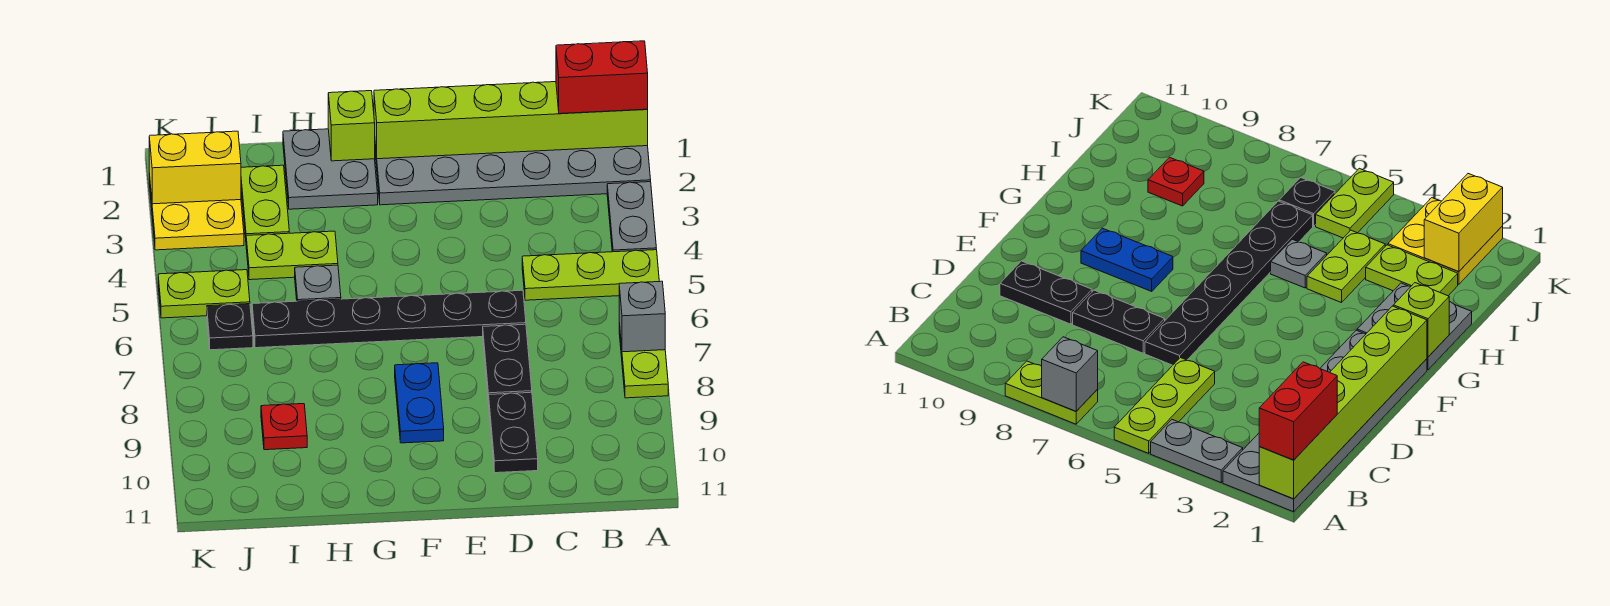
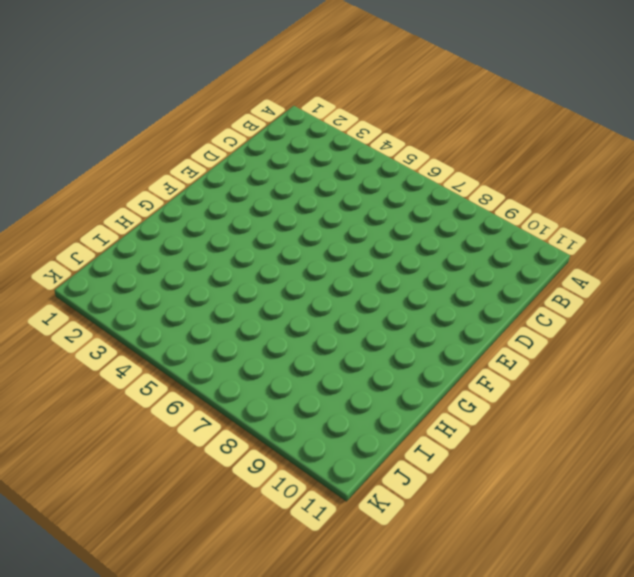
none -> grey plate A1:F2 level 1
none -> grey plate A3:A4 level 1
none -> lime plate A5:C5 level 1

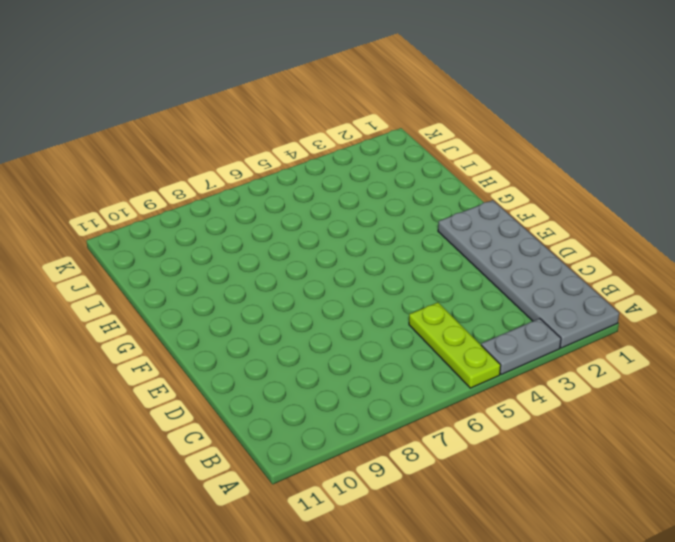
none -> lime plate A7:A8 level 1
none -> black plate D6:I6 level 1
none -> black plate D7:D8 level 1

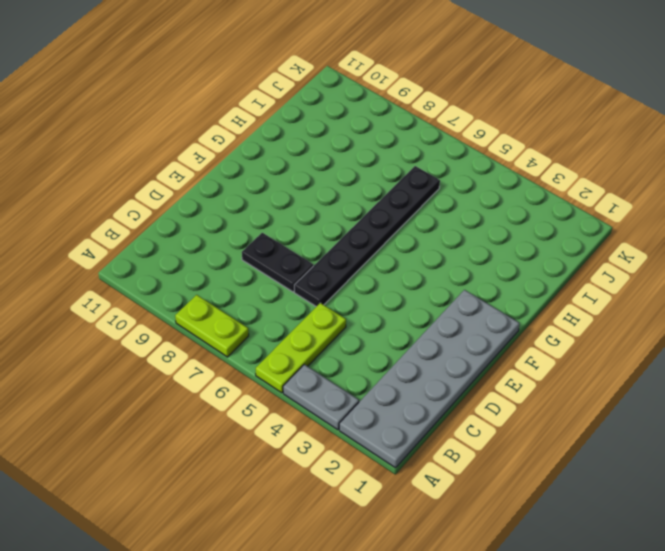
none -> black plate D9:D10 level 1
none -> blue plate F8:F9 level 1
none -> grey plate G1:H2 level 1

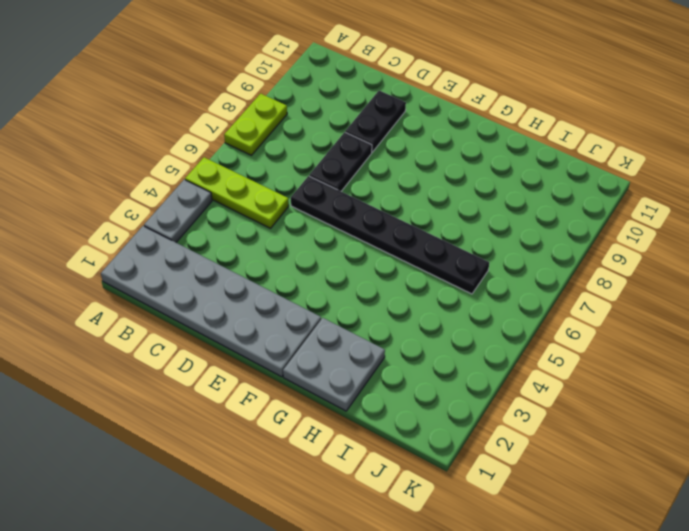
none -> blue plate F8:F9 level 1
none -> lime plate H4:I4 level 1
none -> grey plate H5 level 1

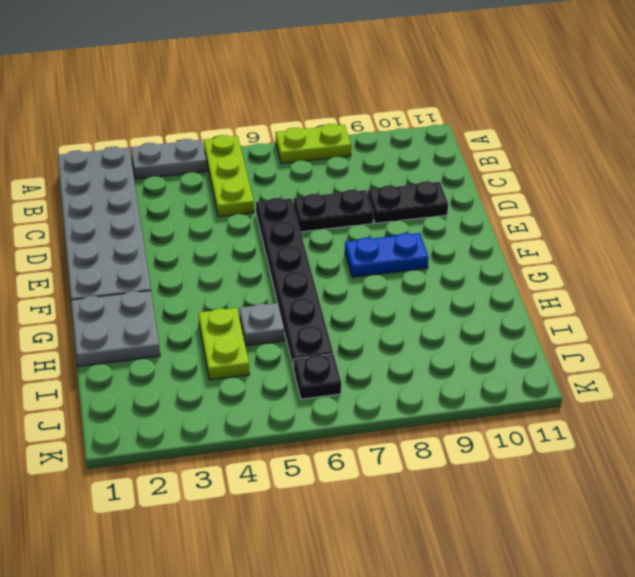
none -> lime plate I2:I3 level 1
none -> red plate I9 level 1
none -> yellow plate J2:K3 level 1

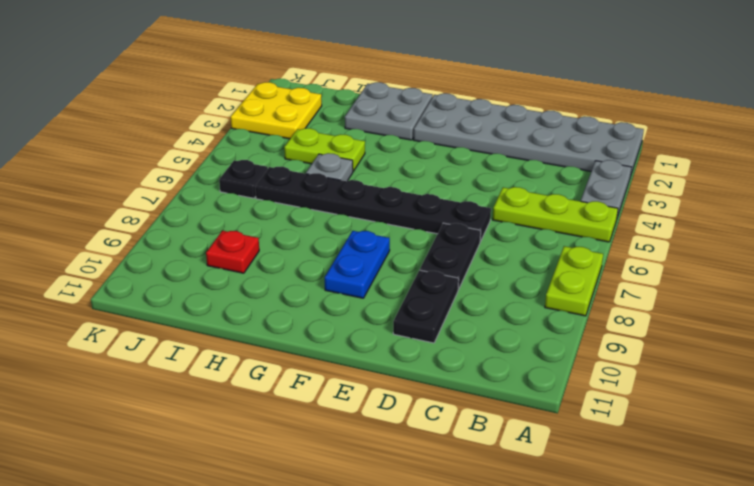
none -> lime plate I2:I3 level 1
none -> lime plate J5:K5 level 1
none -> lime brick A1:F1 level 2

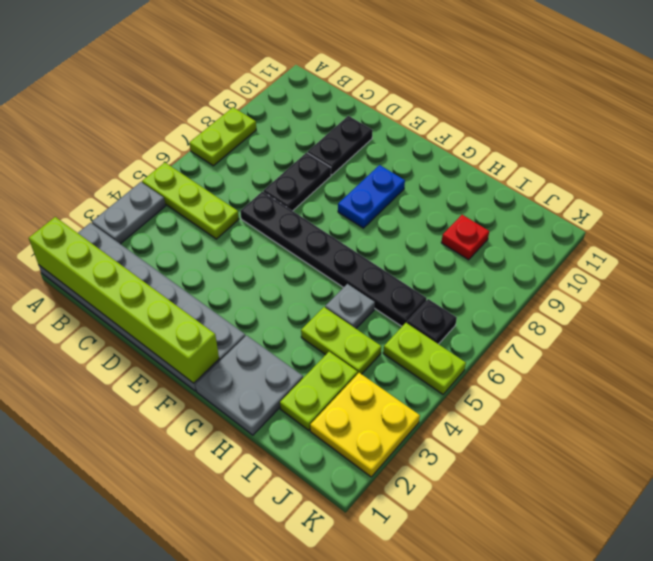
none -> grey brick A7 level 2
none -> lime brick G1 level 2
none -> yellow brick J2:K2 level 2

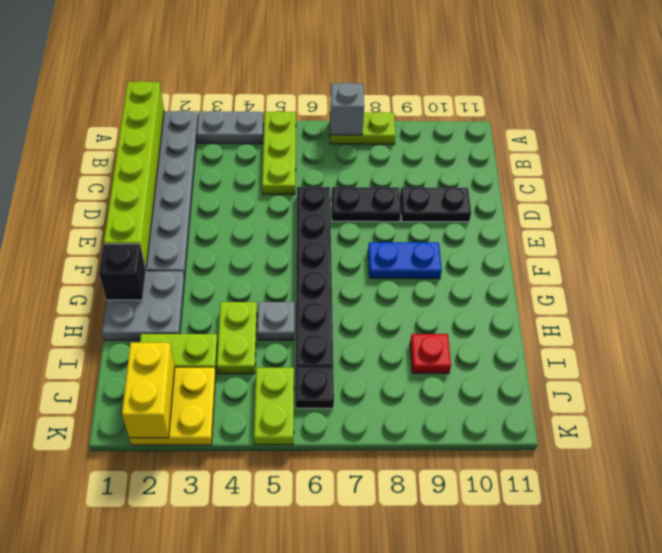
black brick G1 level 2 -> lime brick G1 level 2
none -> red brick A1:B1 level 3

